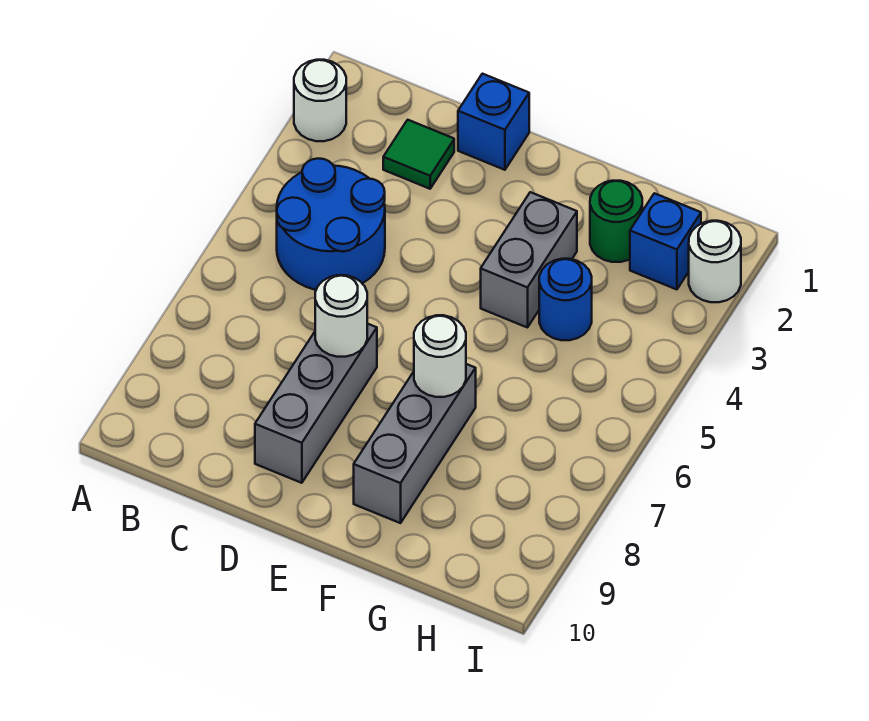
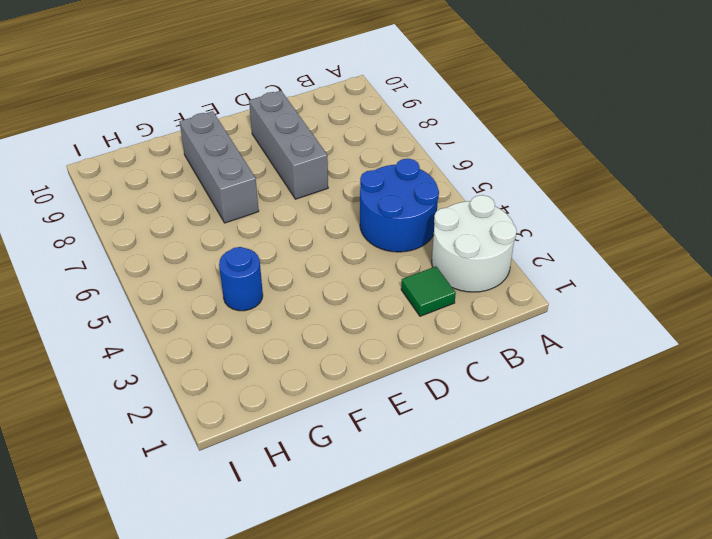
white round brick A2:B3 level 1 -> white round brick A2 level 1
none -> blue brick D1 level 1
none -> grey brick F3:F4 level 1
none -> green round brick G2 level 1

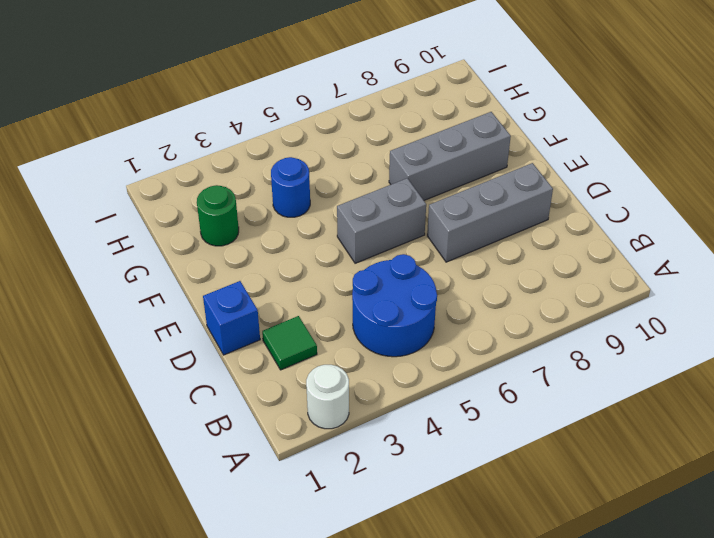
grey brick E5:E6 level 1 -> grey brick F3:F4 level 1
none -> blue brick H2 level 1
none -> white round brick I2 level 1
none -> white round brick D7 level 2

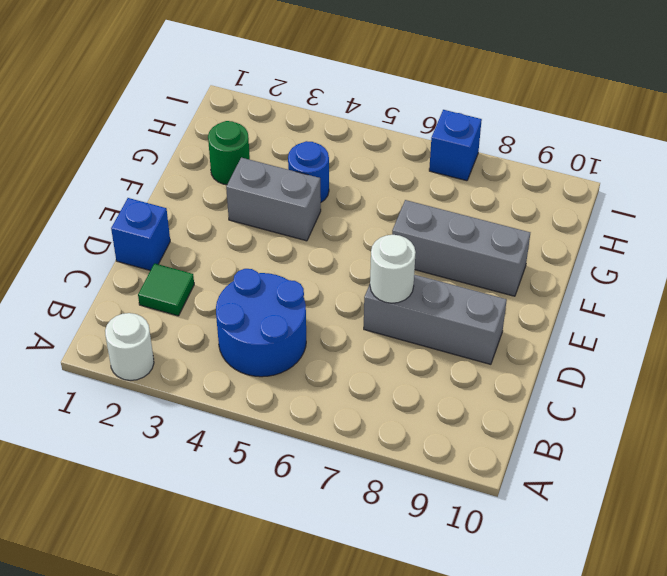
blue brick I7 level 1 -> blue brick H2 level 1
none -> white round brick I2 level 1
none -> white round brick F7 level 2

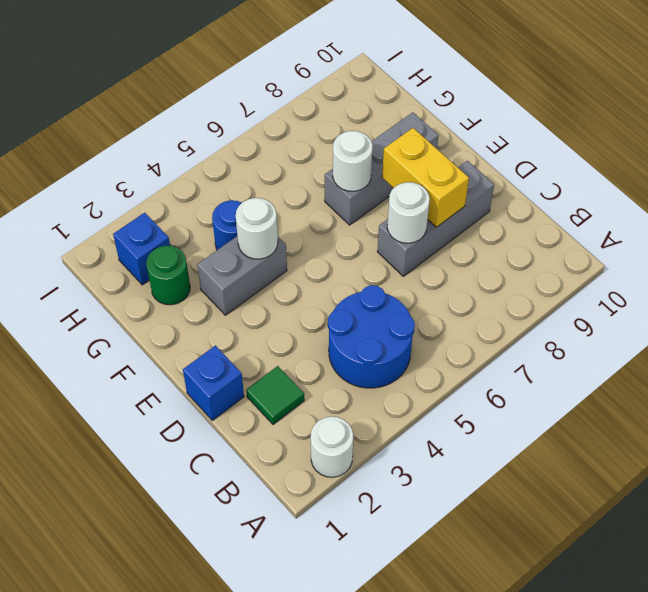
yellow brick D8:E8 level 2 -> none
white round brick F4 level 2 -> white round brick I2 level 1

